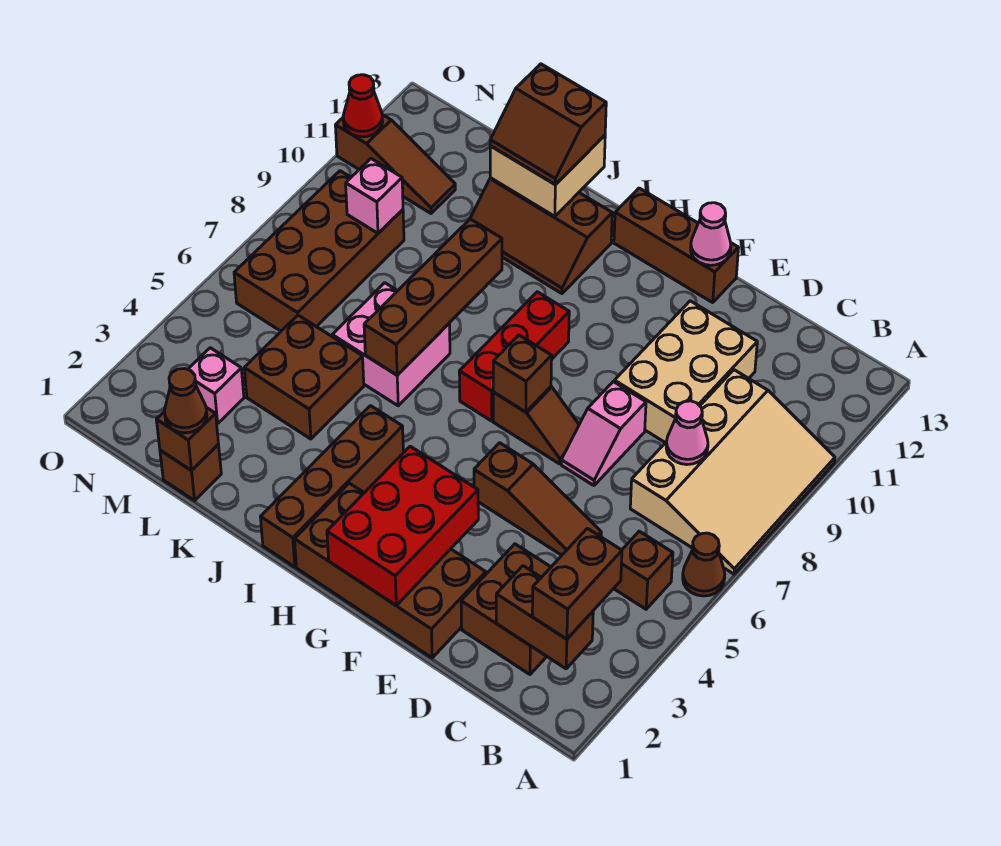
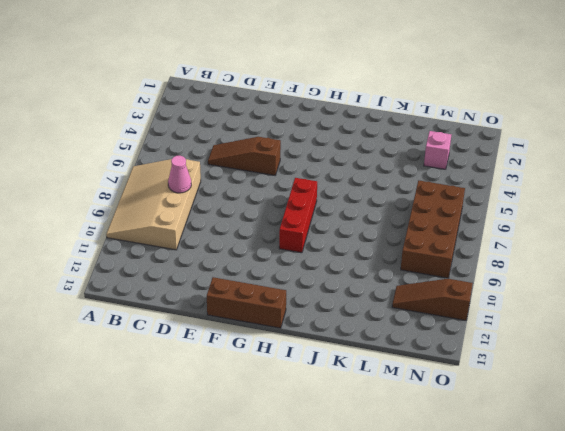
none -> brown cone A6 level 1
none -> brown brick B5 level 1
none -> brown brick C2:D3 level 1
none -> tan brick D9:E11 level 1

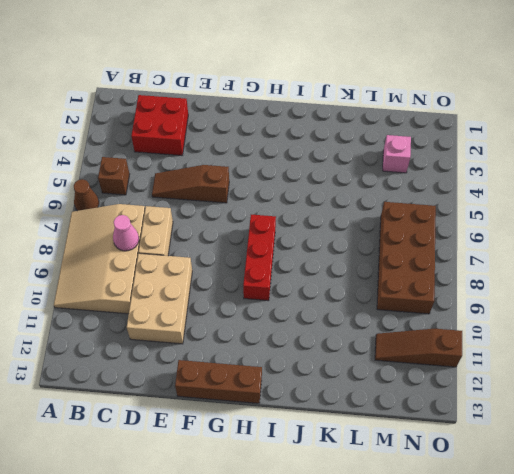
red brick C2:D3 level 1 -> brown brick C2:D3 level 1
tan brick D7:D8 level 1 -> none
none -> brown brick E1:H2 level 1
none -> pink slope E7:E8 level 1 top 8
none -> brown slope F7:G7 level 1 top G
none -> brown brick I1:I4 level 1

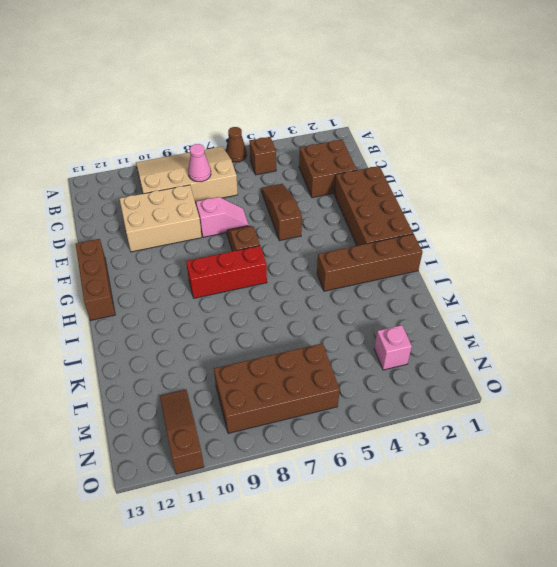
none -> brown slope I11:K12 level 1 top 12
none -> pink brick J6:K7 level 1
none -> brown brick K4:L5 level 1
none -> brown brick L1 level 1

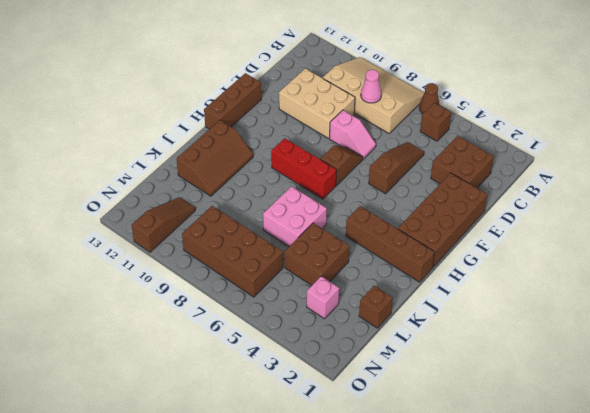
none -> brown brick B2:C2 level 2
none -> red brick F1:G3 level 2
none -> pink cone F13 level 2
none -> brown brick G7 level 2

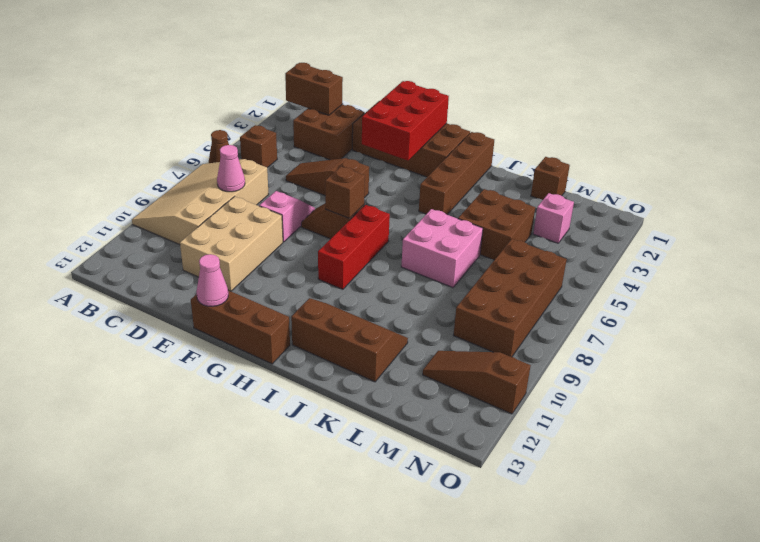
none -> brown brick J6:J9 level 2
none -> tan brick J12:K13 level 2
none -> brown brick L1 level 2
none -> pink brick M9 level 2

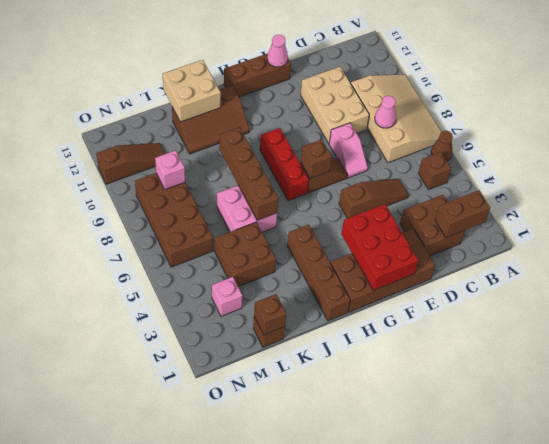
none -> red cone O11 level 2
none -> brown brick B2:B3 level 3
none -> brown slope J12:K13 level 3 top 13
none -> brown cone L1 level 3

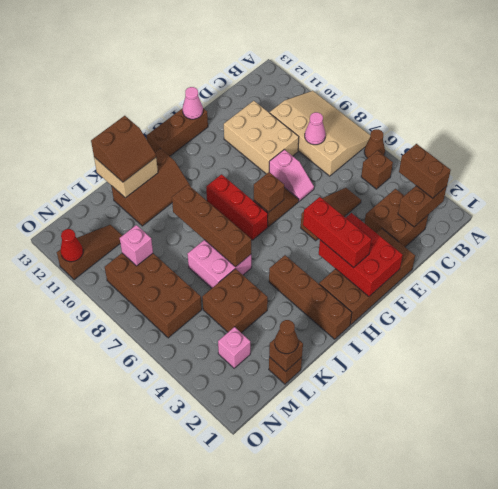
red brick G2:G4 level 3 -> none

